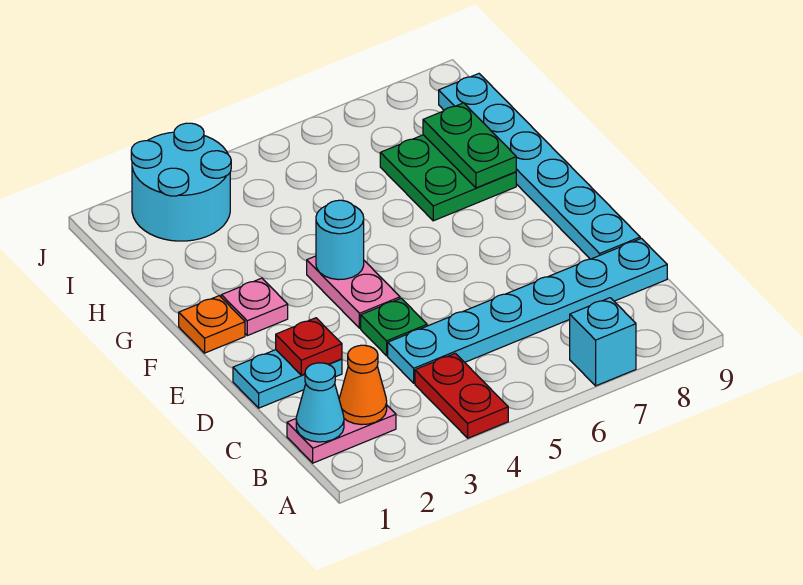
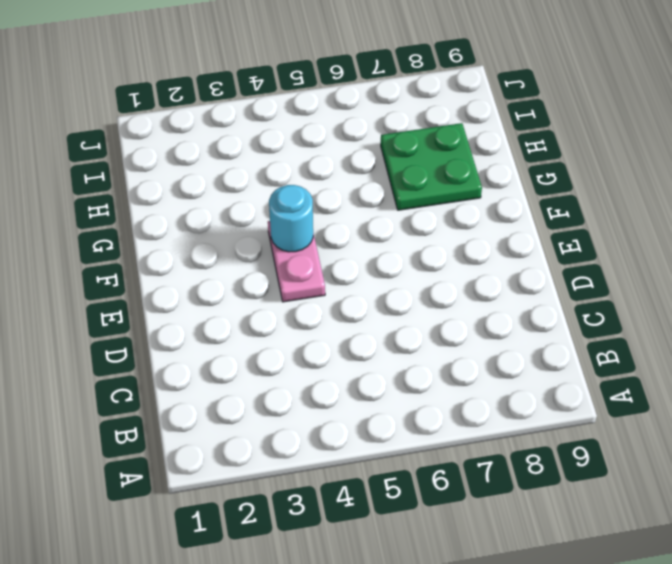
none -> red plate A4:B4 level 1
none -> cyan brick A7 level 1
none -> pink plate B1:B2 level 1

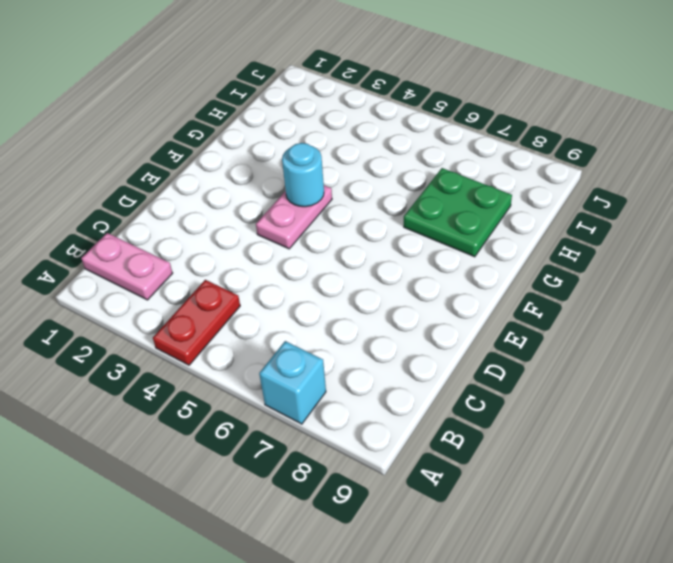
none -> cyan plate C4:C9 level 1
none -> cyan plate D1:D2 level 1
none -> green plate D4 level 1

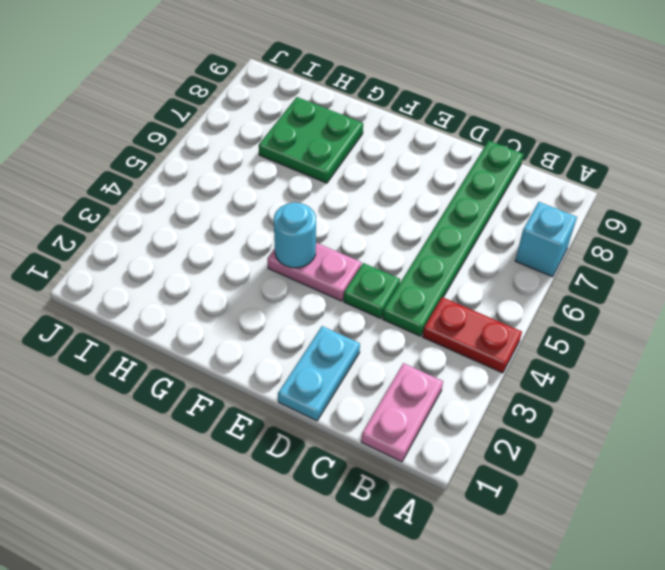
green plate C4:C9 level 1 -> cyan plate C4:C9 level 1
none -> cyan plate D9:I9 level 1
none -> orange plate F1 level 1
none -> pink plate F2 level 1

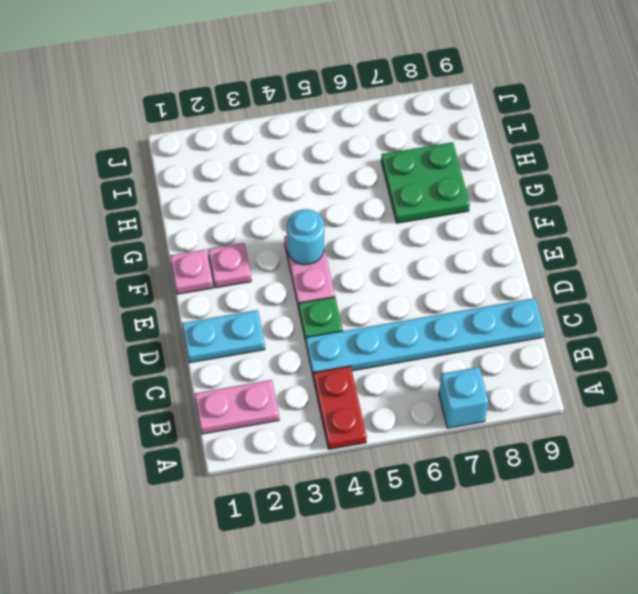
pink plate F1 level 1 -> orange plate F1 level 1
none -> cyan plate D9:I9 level 1
none -> cyan round brick I2:J3 level 1
none -> cyan cone B1 level 2

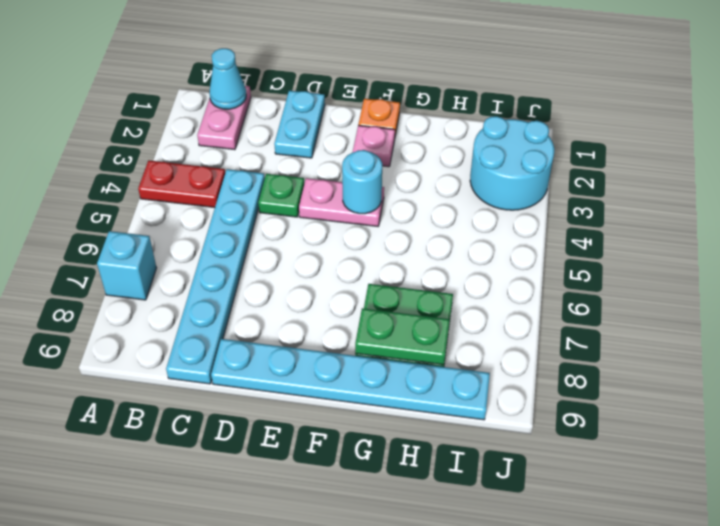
none -> orange cone B2 level 2
none -> red plate D2 level 2

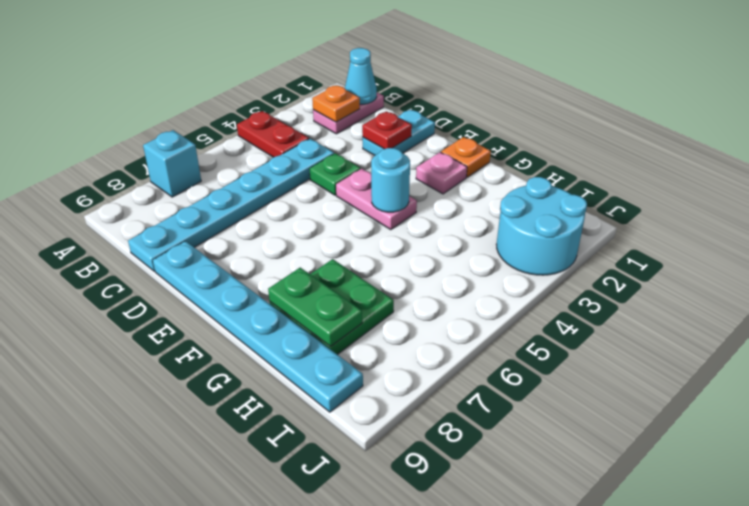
orange plate B2 level 2 -> orange cone B2 level 2

